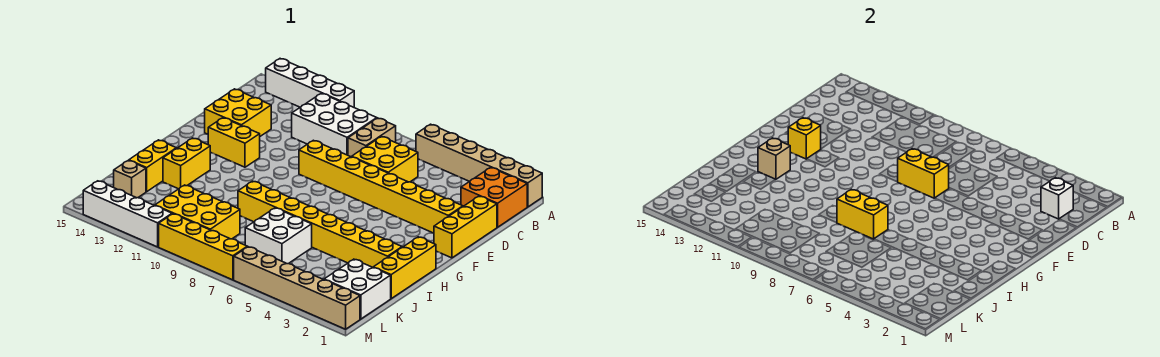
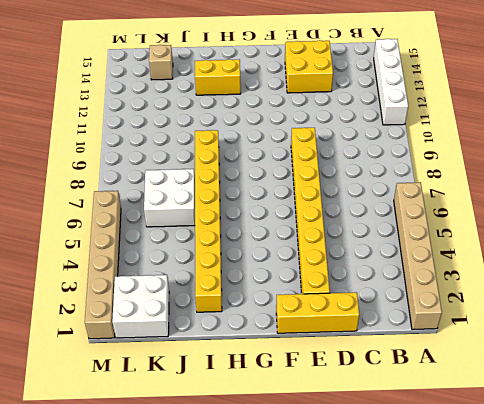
none -> orange brick B1:C2 level 1
none -> tan brick B8:C8 level 1
none -> white brick B9:C11 level 1

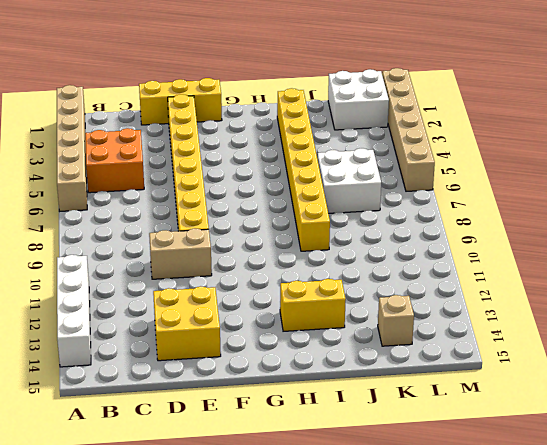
orange brick B4:C5 level 1 -> orange brick B1:C2 level 1
tan brick D10:E10 level 1 -> tan brick B8:C8 level 1
none -> white brick B9:C11 level 1
none -> yellow brick C6:D7 level 1
none -> yellow brick F12:F13 level 1

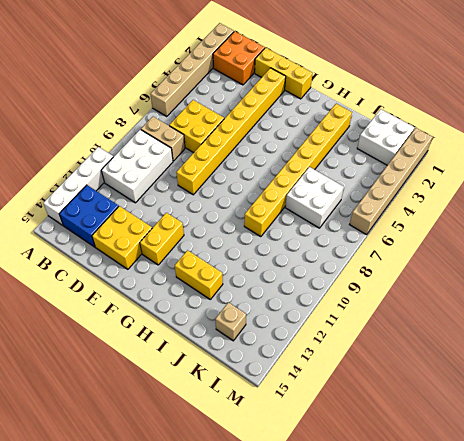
blue brick B13:C14 level 1 -> none
none -> yellow brick H1:J1 level 1
none -> yellow brick I14:J14 level 1
none -> yellow brick K9:L11 level 1

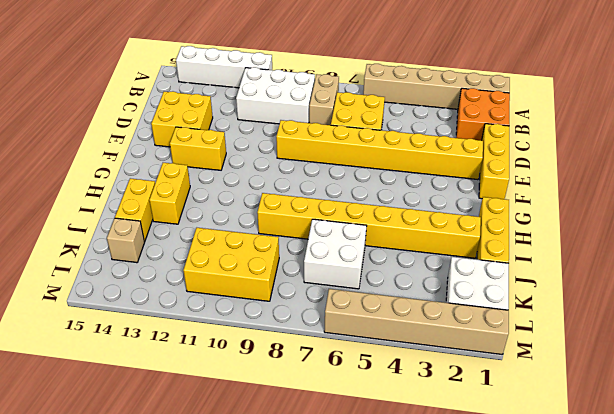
none -> yellow brick M7:M10 level 1
none -> white brick M11:M14 level 1
none -> white brick C2 level 2

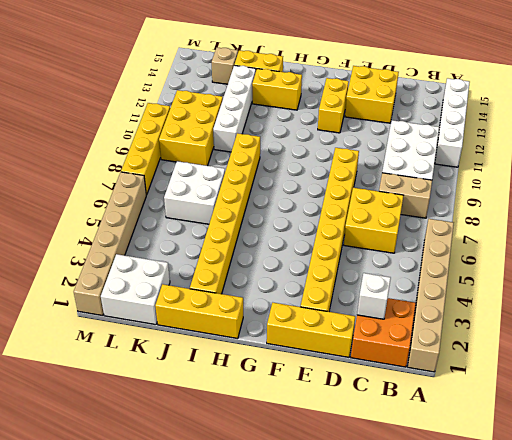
white brick J10:J13 level 1 -> white brick M11:M14 level 1
none -> yellow brick E7:E8 level 2
none -> yellow brick F13 level 2
none -> tan brick H13 level 2

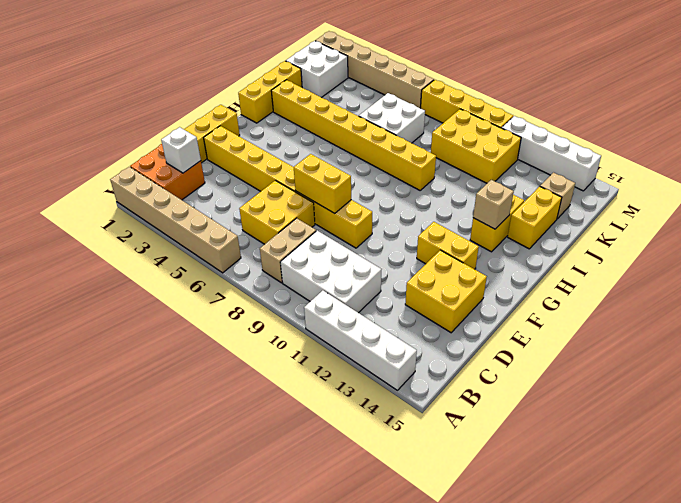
none -> yellow brick F13 level 2
none -> yellow brick I7:I8 level 2

